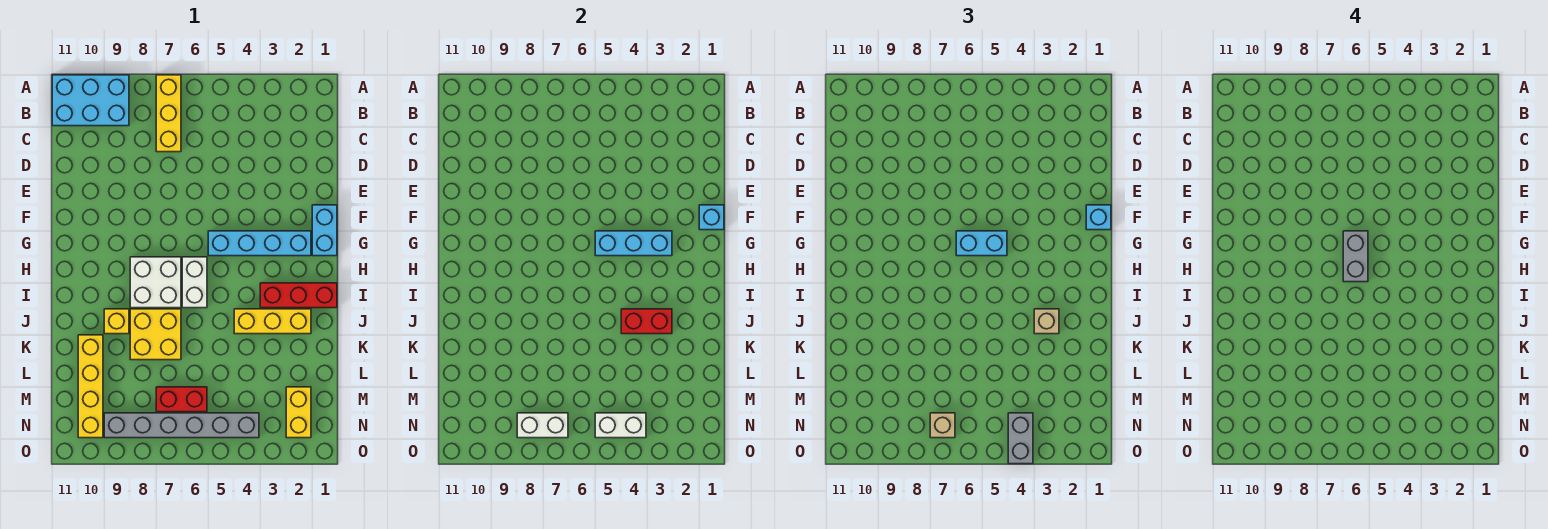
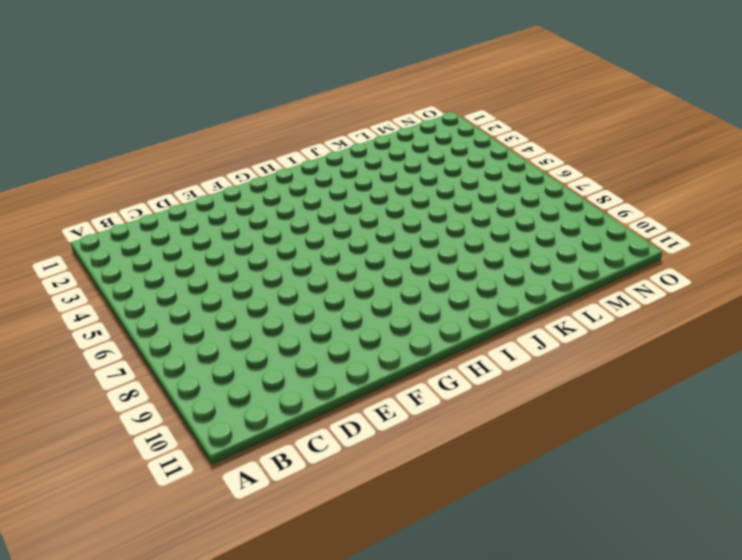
none -> yellow brick A7:C7 level 1
none -> cyan brick A9:B11 level 1
none -> cyan brick F1:G1 level 1

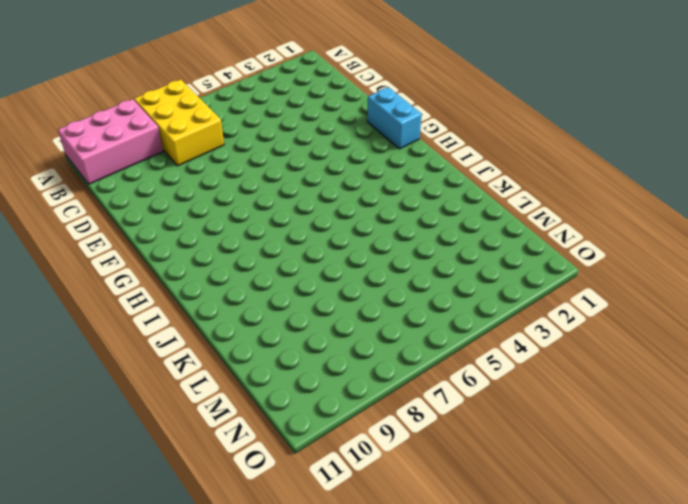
yellow brick A7:C8 level 1 -> yellow brick A7:C7 level 1
pink brick A9:B11 level 1 -> cyan brick A9:B11 level 1
none -> cyan brick G2:G5 level 1
none -> white brick H6:I6 level 1
none -> white brick H7:I8 level 1

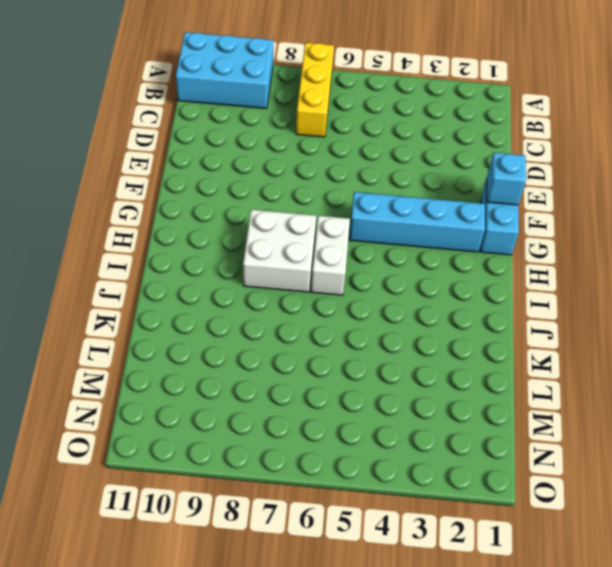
none -> red brick I1:I3 level 1
none -> yellow brick J2:J4 level 1
none -> yellow brick J7:K8 level 1

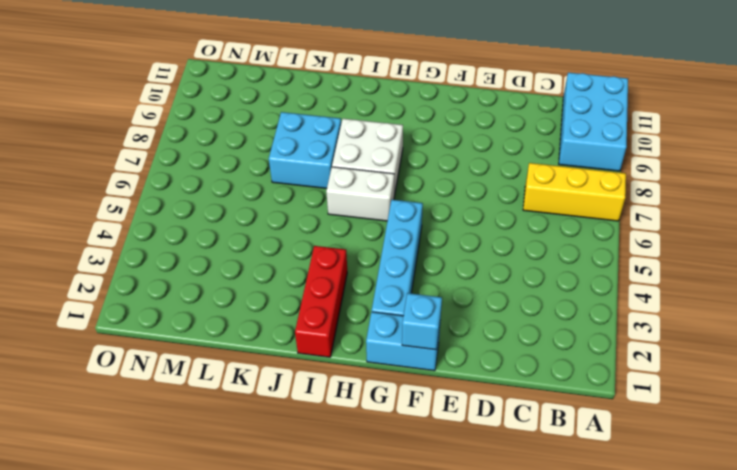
cyan brick J7:K8 level 1 -> yellow brick J7:K8 level 1
none -> yellow brick J2:J4 level 1
none -> yellow brick J9 level 1
none -> yellow brick K10:N10 level 1

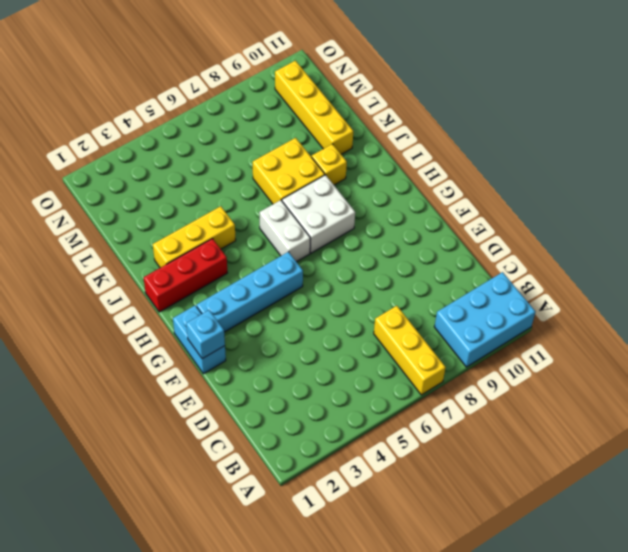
none -> yellow brick M2:N2 level 1
none -> red brick M6:M7 level 1
none -> grey brick N4:N9 level 1

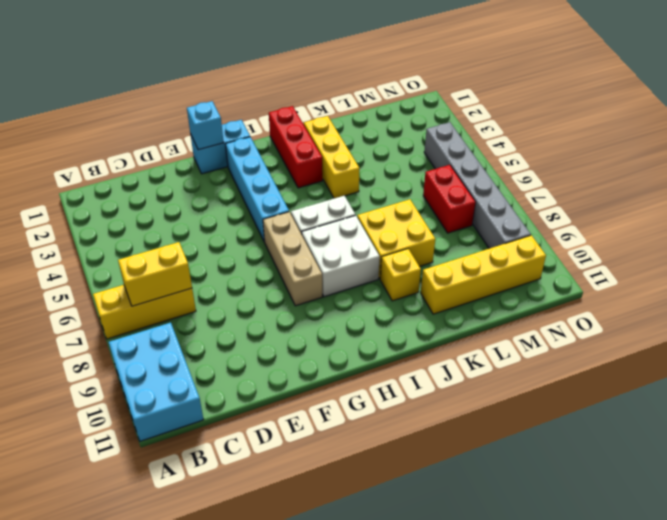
yellow brick B7:C7 level 2 -> yellow brick M2:N2 level 1
tan brick G6:G8 level 1 -> none
none -> cyan brick G3:G5 level 2
none -> red brick J3:J4 level 2
none -> white brick N4:N5 level 2

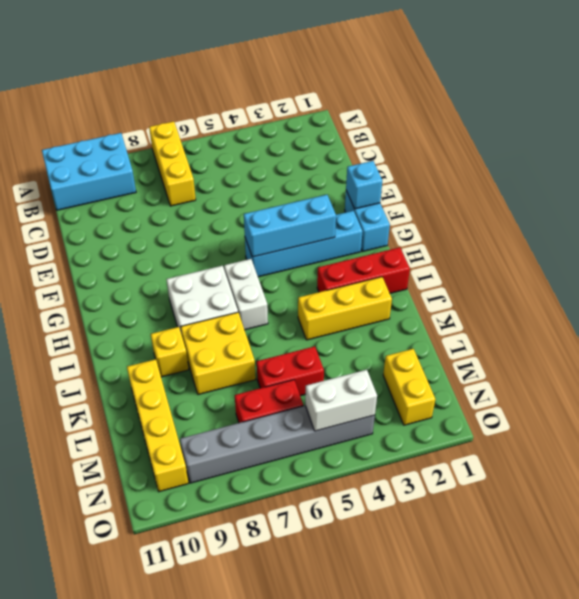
red brick L5:L6 level 1 -> red brick J3:J4 level 2
none -> white brick N7:N8 level 2
none -> cyan brick F1 level 3
none -> cyan brick G5:G6 level 3

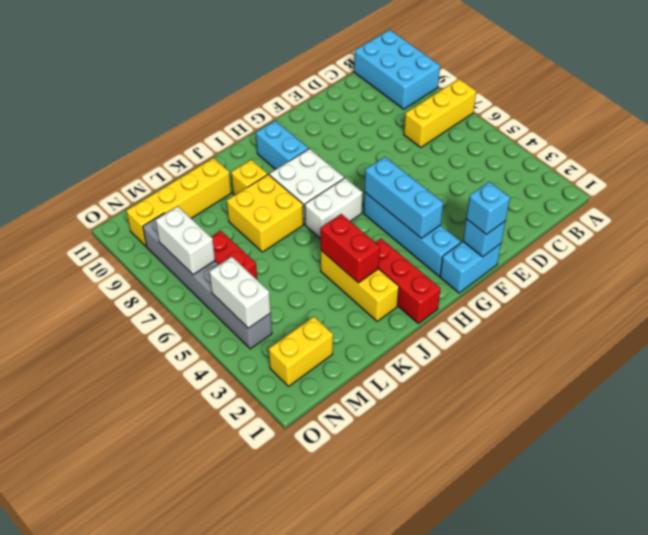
cyan brick H9:H10 level 1 -> cyan brick G5:G6 level 3
none -> tan brick J3 level 3
none -> grey brick N4:O4 level 3
none -> tan brick N7 level 3

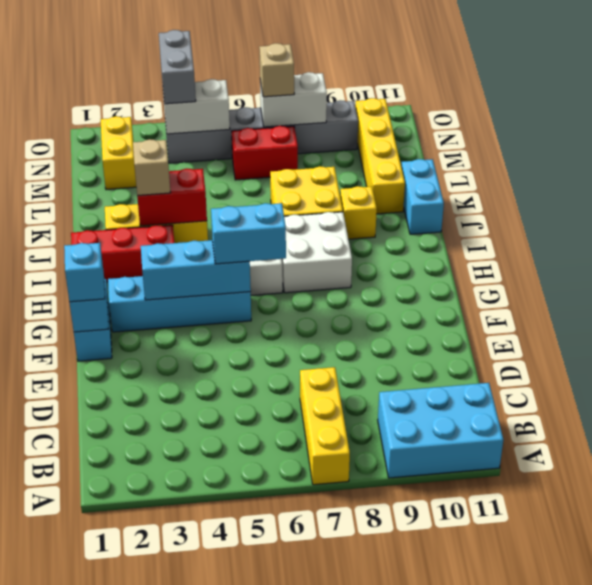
cyan brick J11:K11 level 1 -> none
none -> grey brick G6:H6 level 4

